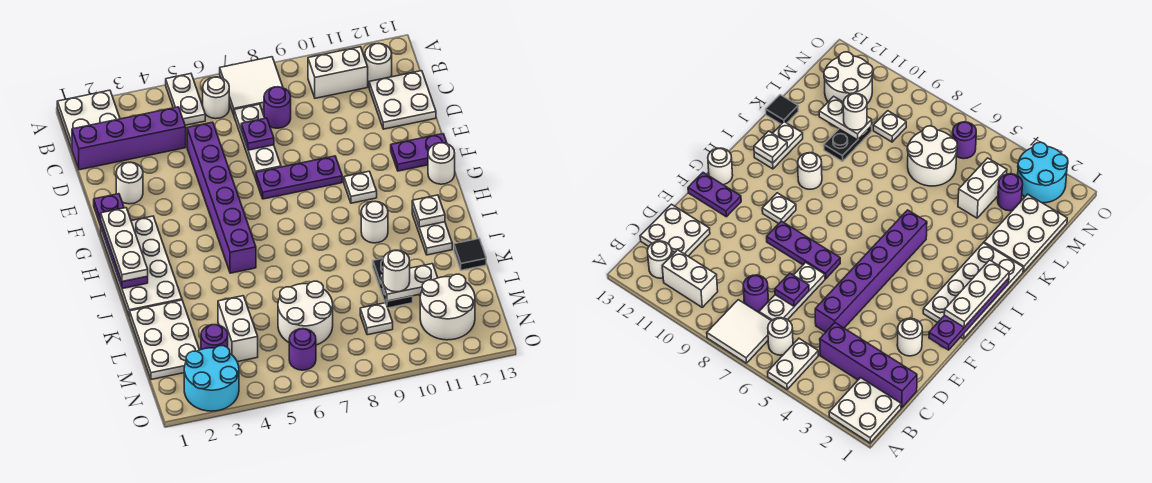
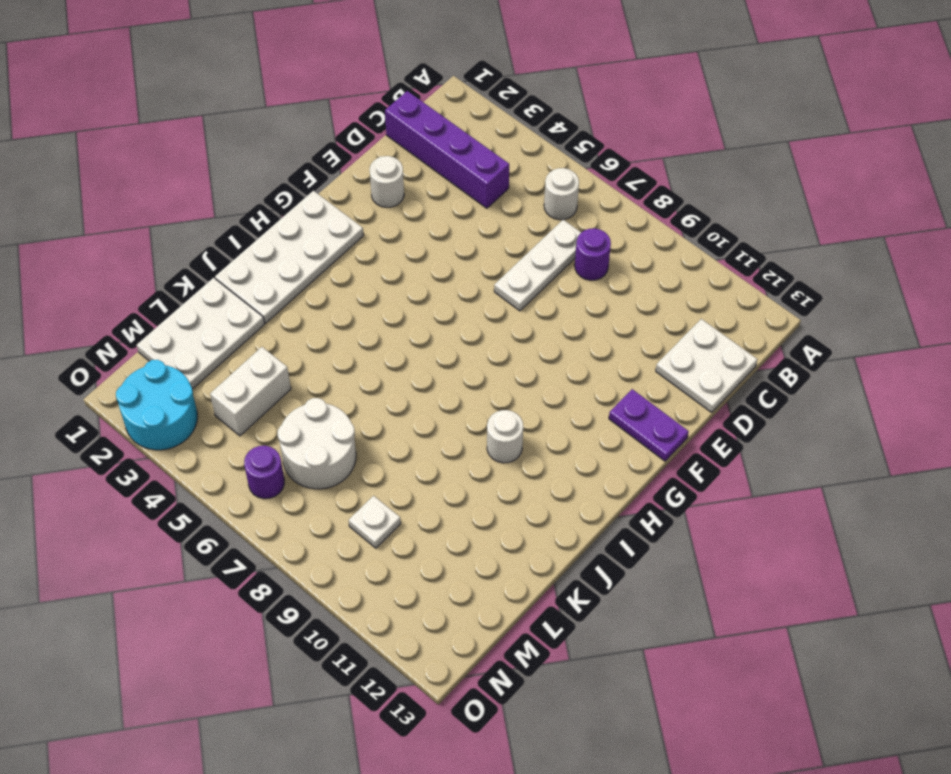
none -> white plate A1:B2 level 1
none -> white plate A5:B5 level 1
none -> white tile A7:B8 level 1
none -> white brick B10:B11 level 1

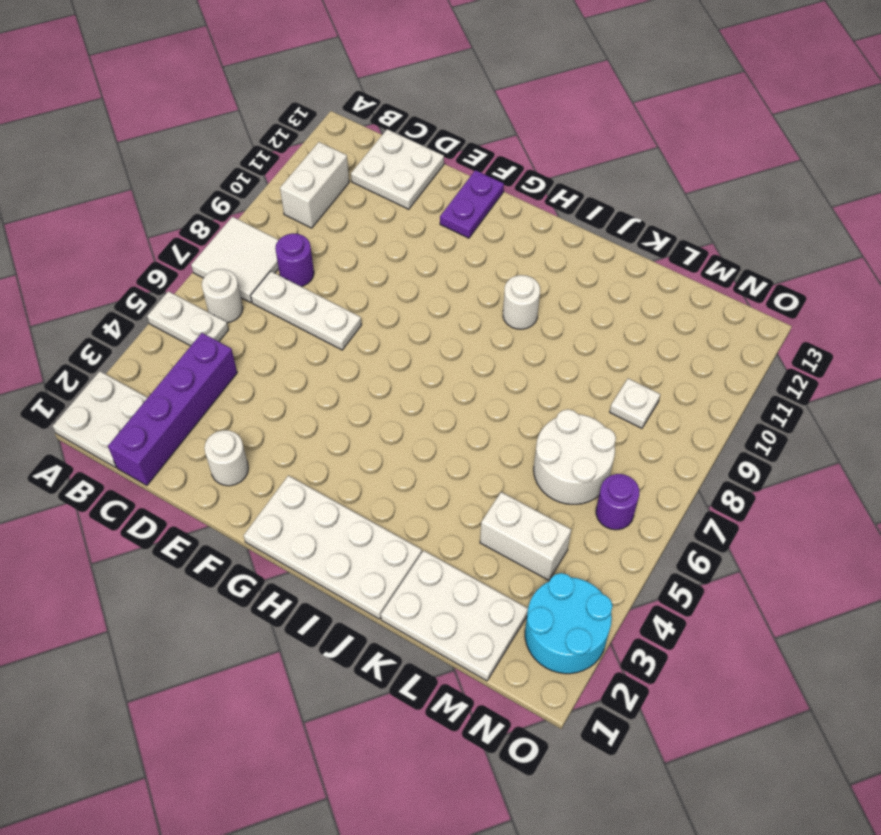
none -> white round brick B12 level 1
none -> purple brick D5:I5 level 1
none -> purple plate F7:F9 level 1
none -> white plate G10 level 1

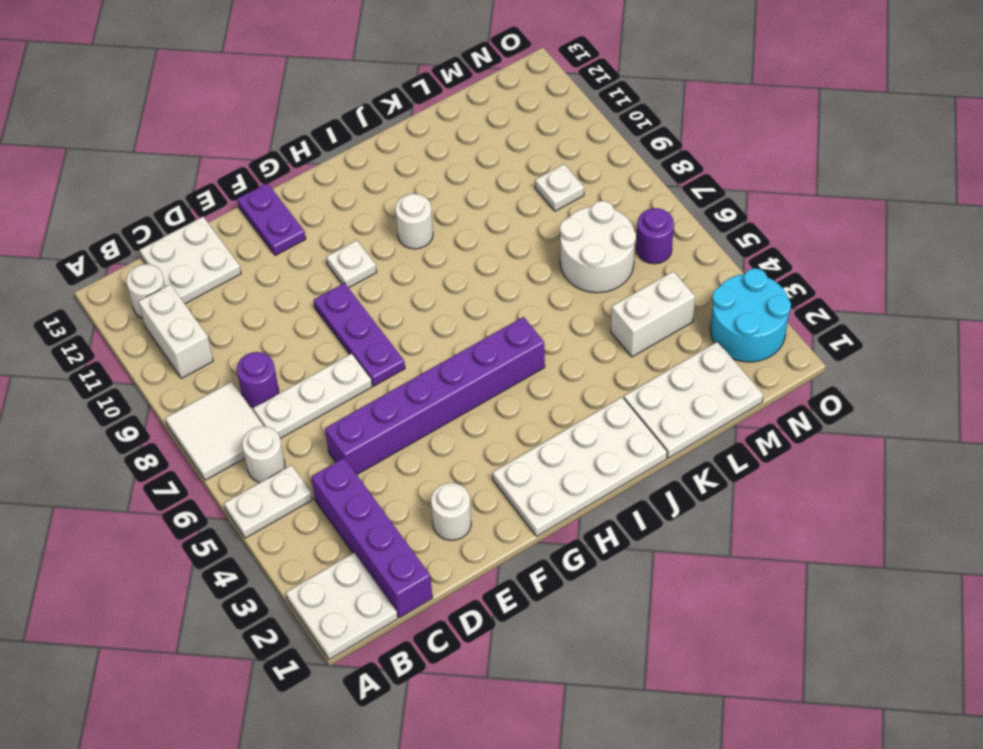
none -> white round brick G13 level 1
none -> white plate I12:J12 level 1
none -> black plate K10:L10 level 1
none -> black tile K13 level 1

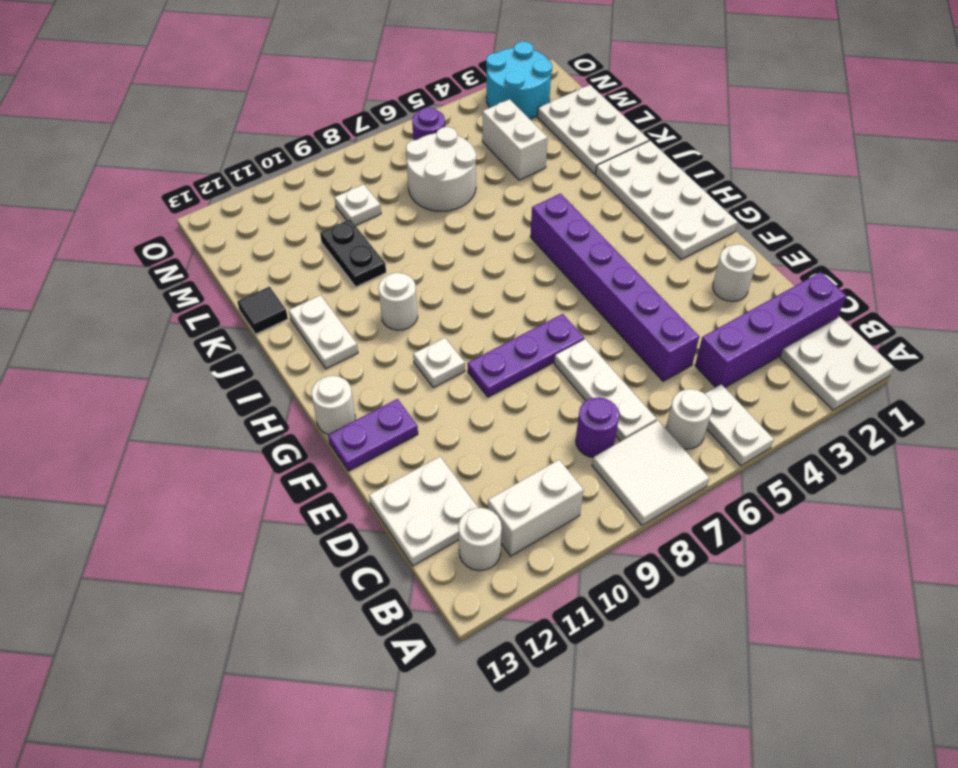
none -> purple round brick M3 level 1
none -> white round brick M11:N12 level 1
none -> purple plate D7 level 2
none -> purple plate F1:I1 level 2

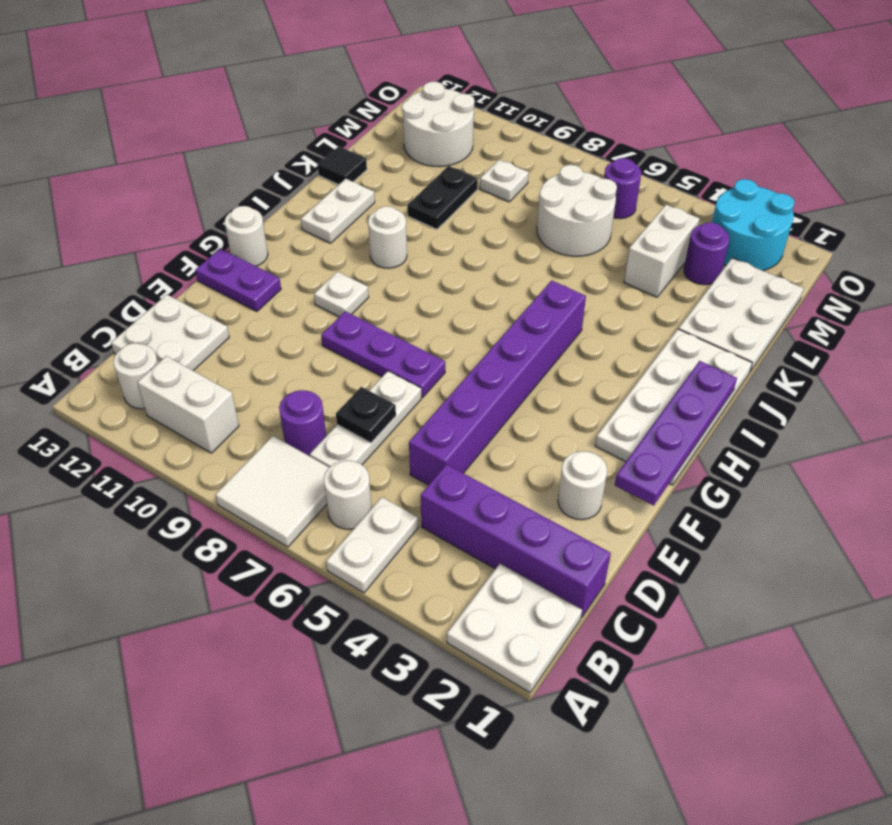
black plate D7 level 2 -> purple plate D7 level 2
none -> white plate I12 level 2
none -> white plate L10:L11 level 2
none -> white plate G1:I1 level 3
none -> white round brick L10 level 3

